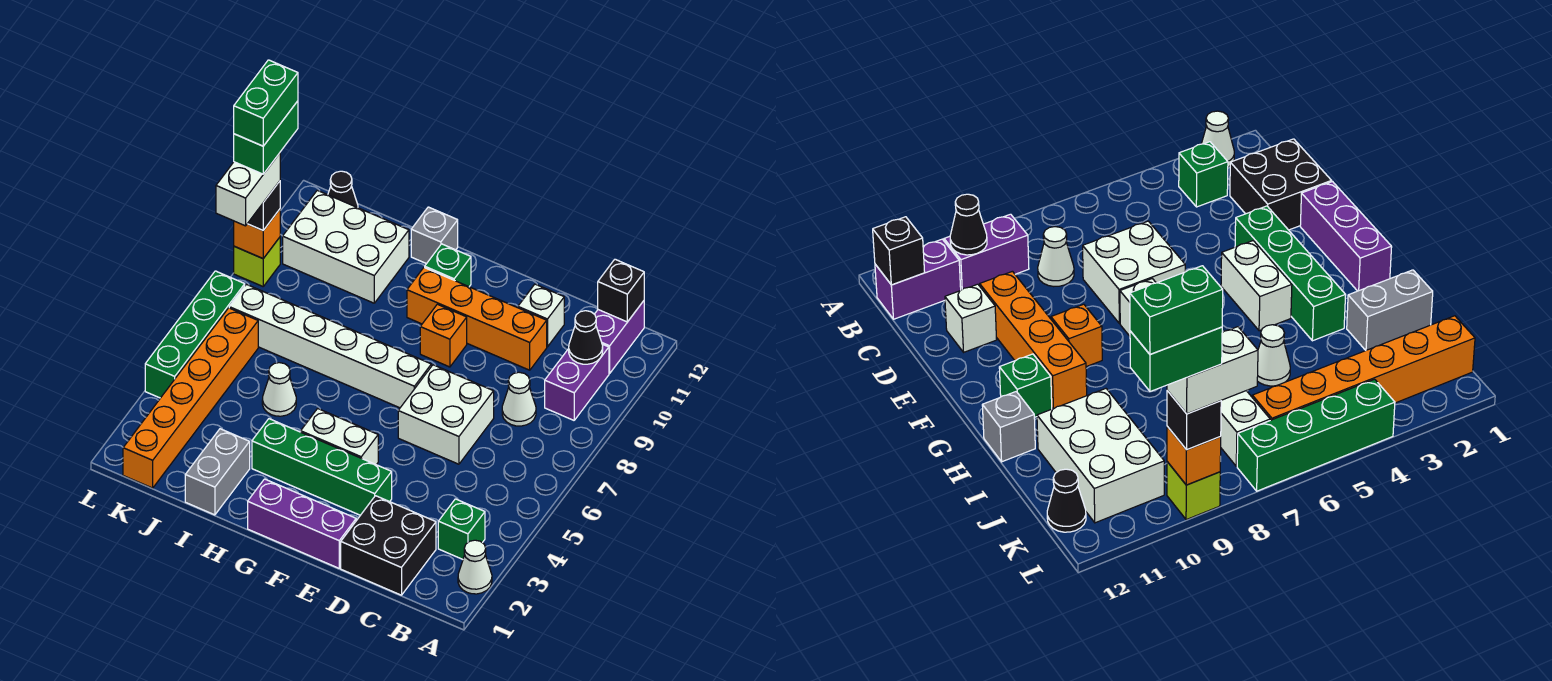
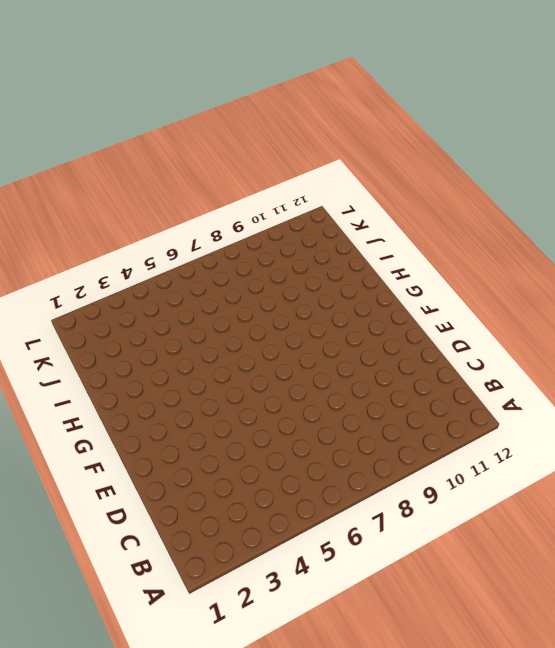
none -> white cone A2 level 1
none -> green brick B3 level 1
none -> purple brick B9:B10 level 1
none -> purple brick B11:B12 level 1

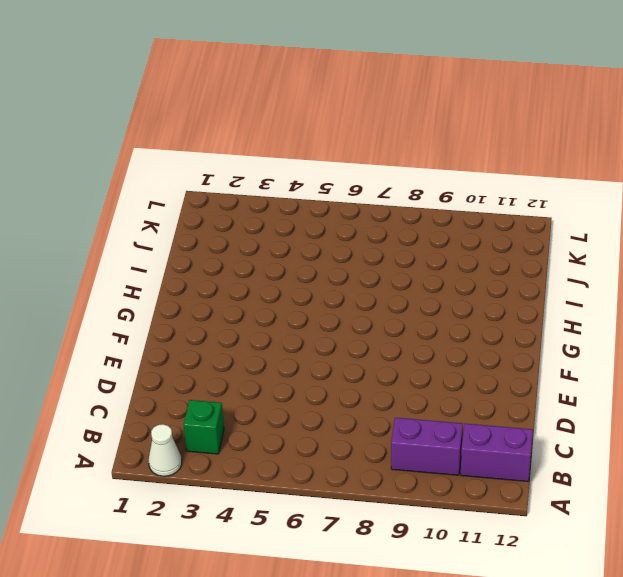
none -> black brick C1:D2 level 1
none -> white cone C8 level 1
none -> white brick D6:E7 level 1
none -> orange brick D10:G10 level 1

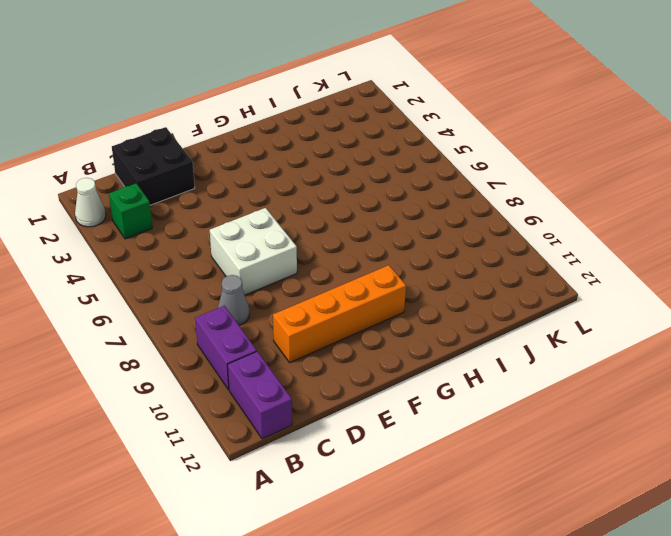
grey cone C8 level 1 -> white cone C8 level 1
none -> white brick D11 level 1
none -> purple brick E1:G1 level 1
none -> green brick E3:H3 level 1
none -> white brick F4:G4 level 1

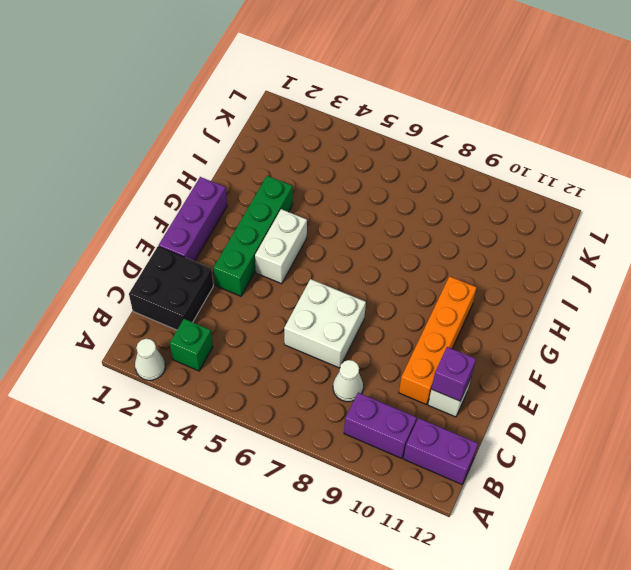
purple brick D11 level 2 -> none
none -> white brick F7:K7 level 1
none -> orange brick F9 level 1
none -> green brick G11 level 1
none -> grey brick H12 level 1

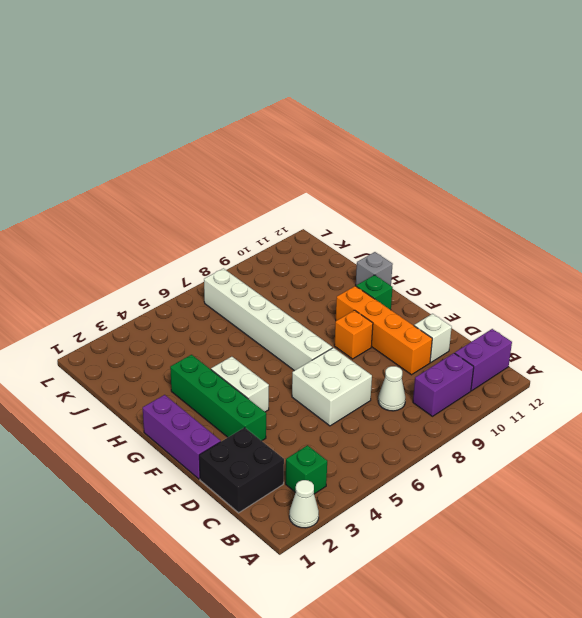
none -> grey brick I1:I2 level 1
none -> white cone I5 level 1
none -> white brick I10:K11 level 1
none -> orange brick K1:K6 level 1

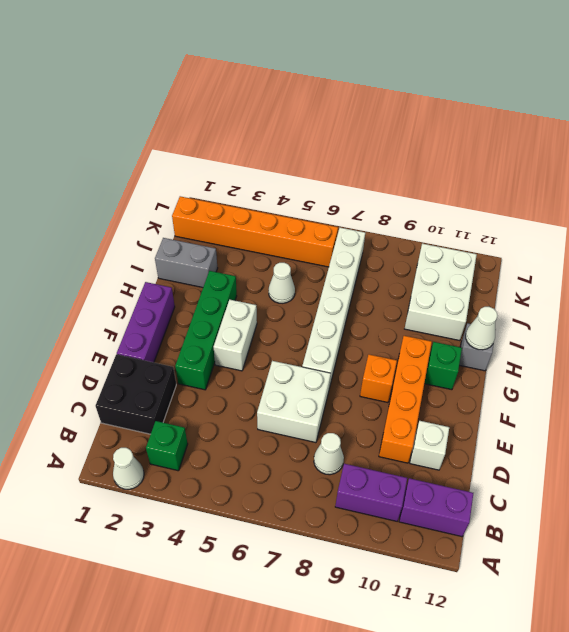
white cone H12 level 2 -> none
none -> black cone K12 level 1
none -> green brick L4:L7 level 1
none -> lime brick L9 level 1
none -> black cone B10 level 2

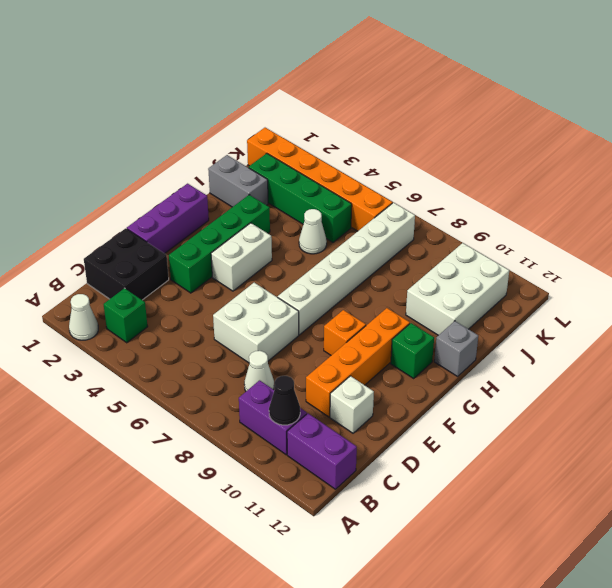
green brick J2:J5 level 1 -> green brick L4:L7 level 1
none -> black cone K12 level 1
none -> lime brick L9 level 1
none -> black brick B12 level 2
none -> orange brick L9 level 2

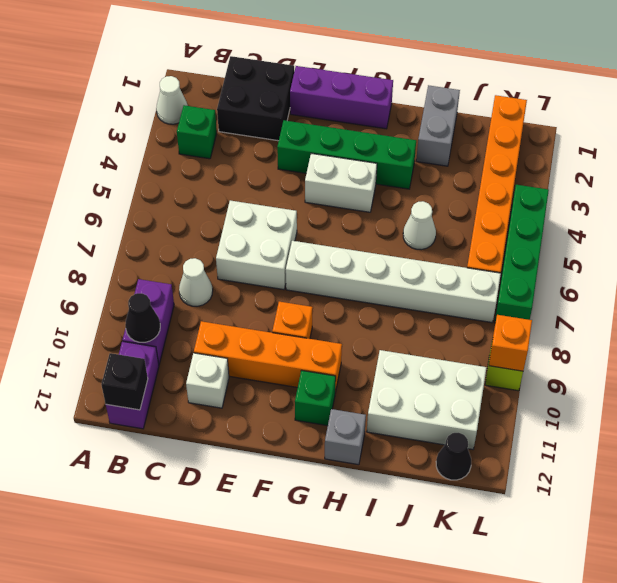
none -> black brick L9 level 3
none -> white brick L8:L9 level 4
none -> green brick L9:L10 level 5
none -> green brick L9:L10 level 6

